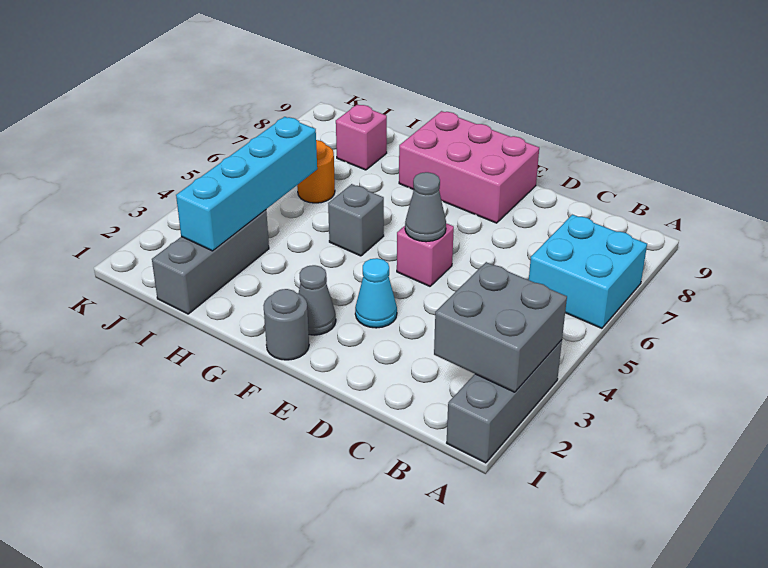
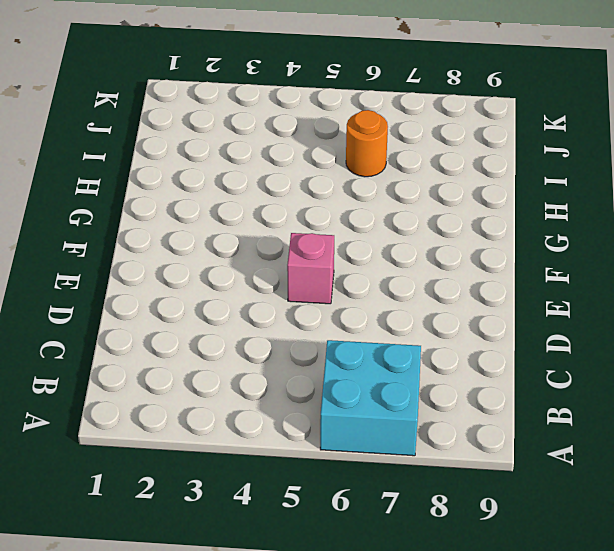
none -> grey brick A1:A3 level 1
none -> cyan cone E3 level 1
none -> pink brick E8:G9 level 1

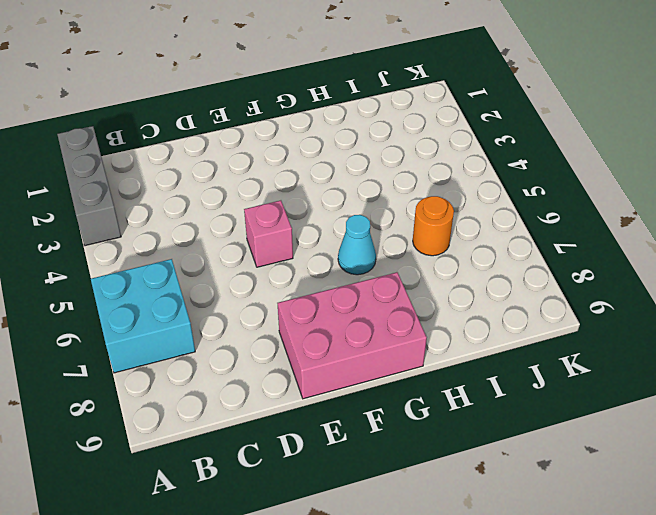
cyan cone G6 level 1 -> cyan cone E3 level 1
none -> grey round brick F1 level 1
none -> grey cone F2 level 1
none -> grey brick G5 level 1

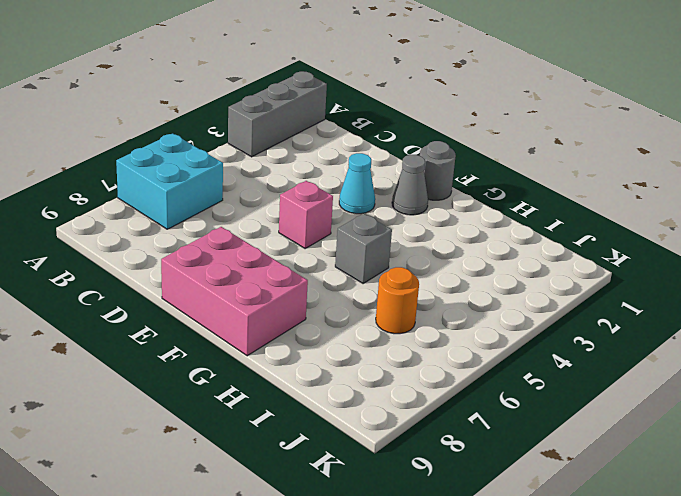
none -> grey brick I1:I3 level 1
none -> pink brick I8 level 1
none -> grey brick A2:B3 level 2

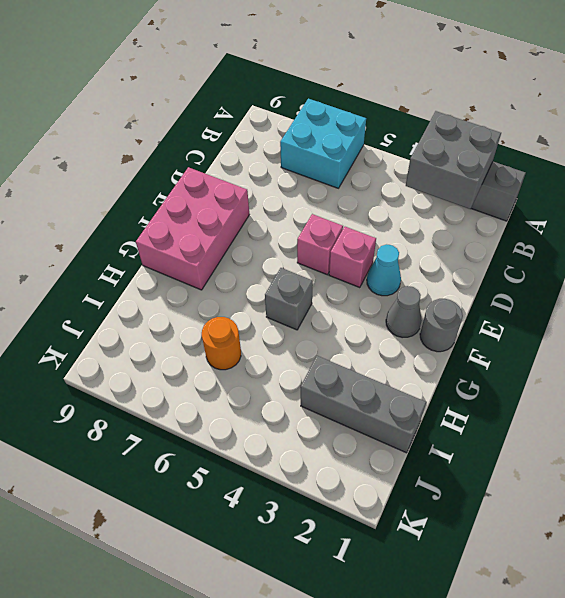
pink brick E4 level 1 -> pink brick I8 level 1
none -> grey cone E5 level 2
none -> cyan brick I2:I5 level 2

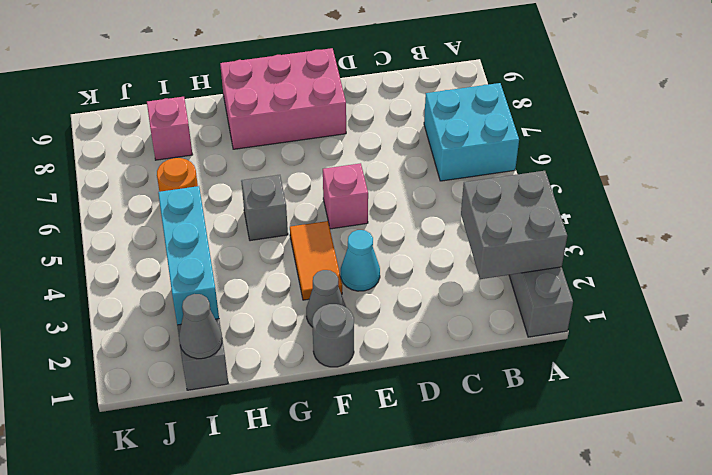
orange tile F3:F4 level 1 -> none
grey cone I1 level 2 -> grey cone E5 level 2
cyan brick I2:I4 level 2 -> cyan brick I2:I5 level 2

